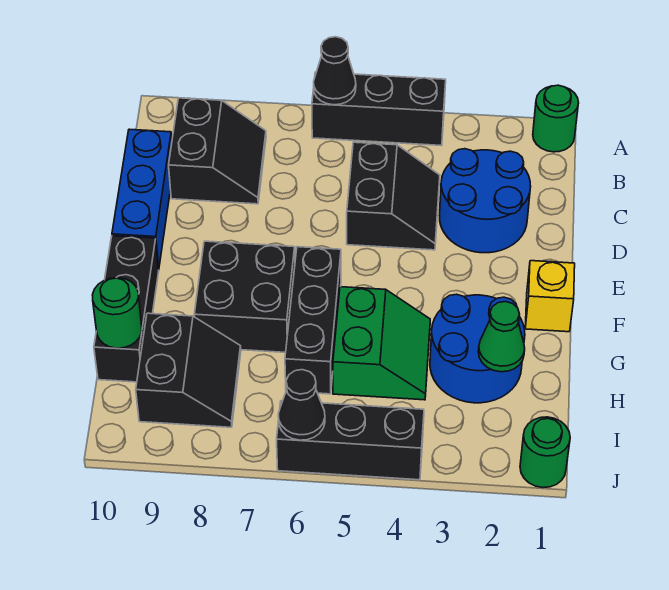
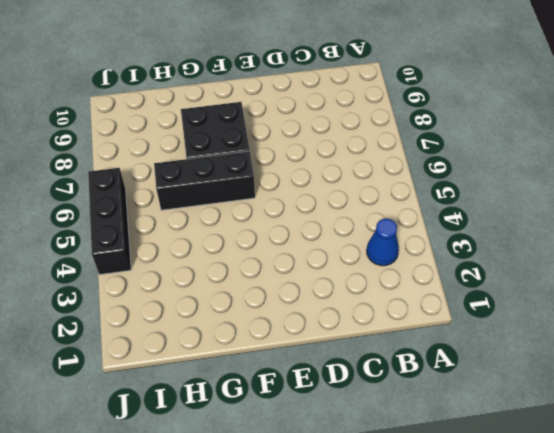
blue cone B3 level 1 -> none
none -> green round brick A1 level 1
none -> black brick A4:A6 level 1
none -> black slope B8:C9 level 1 top 9

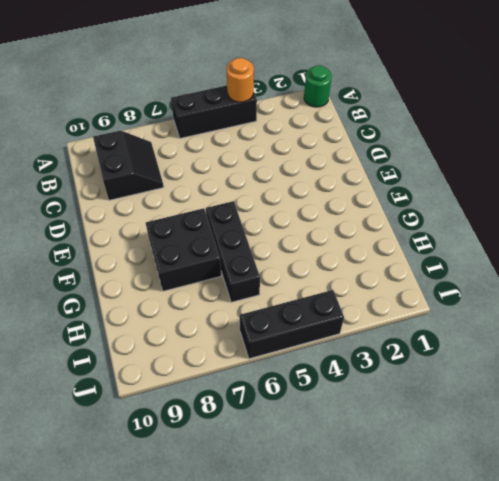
orange round brick A4 level 2 -> none
none -> blue round brick C2:D3 level 1
none -> black slope C4:D5 level 1 top 5
none -> blue brick C10:E10 level 1

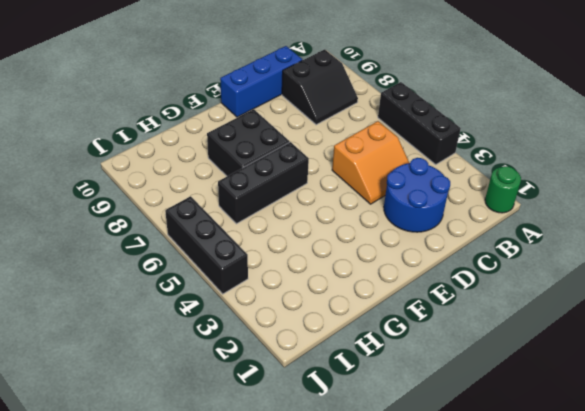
orange slope C4:D5 level 1 top 5 -> black slope C4:D5 level 1 top 5
none -> yellow brick F1 level 1
none -> black brick F10:H10 level 1
none -> blue round brick G2:H3 level 1

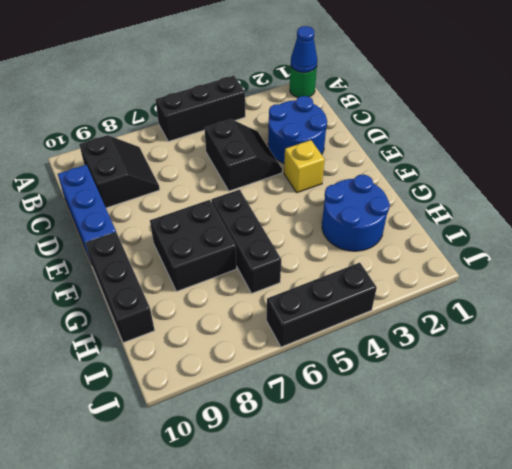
blue cone A1 level 2 -> none
yellow brick E3 level 1 -> yellow brick F1 level 1
none -> green slope G4:H5 level 1 top 5
none -> black slope H8:I9 level 1 top 9
none -> green round brick J1 level 1

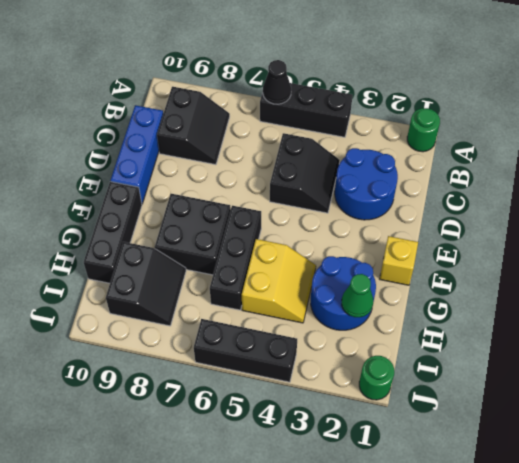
yellow slope G4:H5 level 1 top 5 -> green slope G4:H5 level 1 top 5
none -> green round brick H10 level 2
none -> black cone J6 level 2

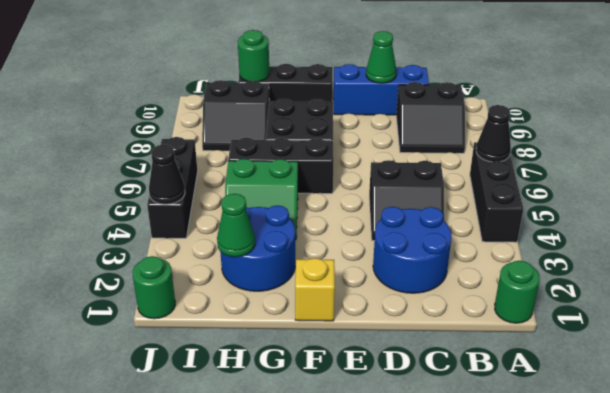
green cone D10 level 2 -> none
black cone J4 level 2 -> black cone J6 level 2

